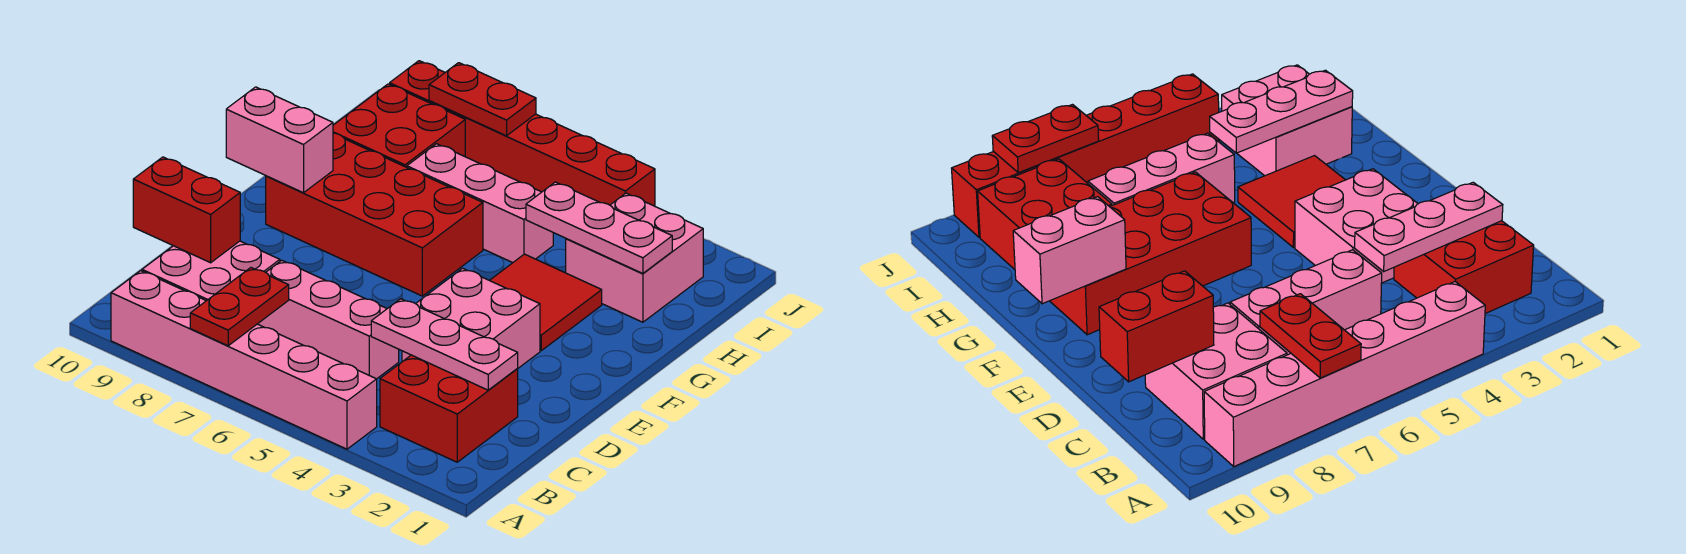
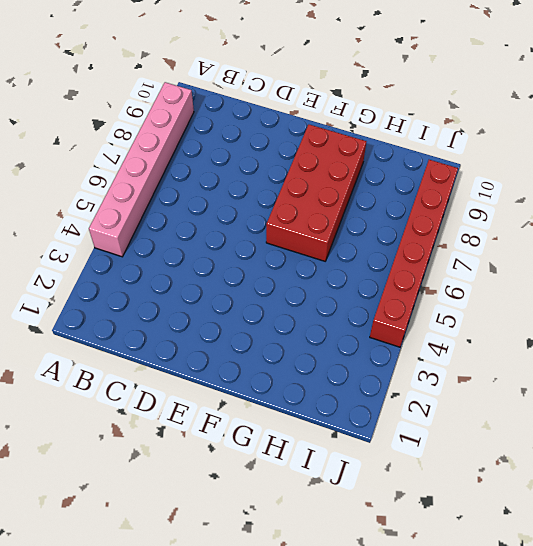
none -> red brick B2:C3 level 1
none -> pink brick B8:C9 level 1
none -> pink brick C5:C7 level 1

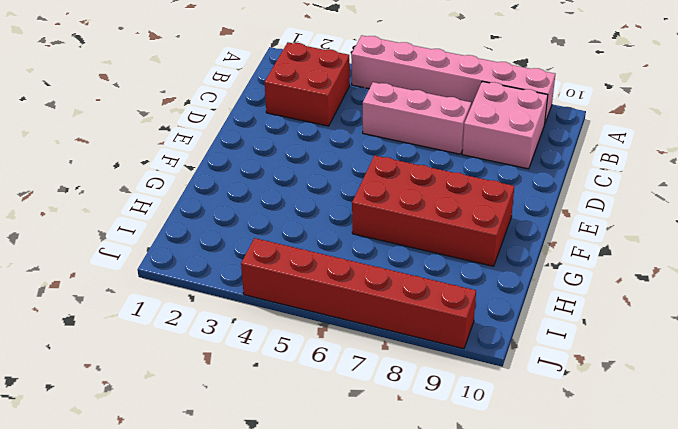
none -> pink brick D3:E4 level 1
none -> red tile F3:G4 level 1
none -> pink brick H2:I3 level 1

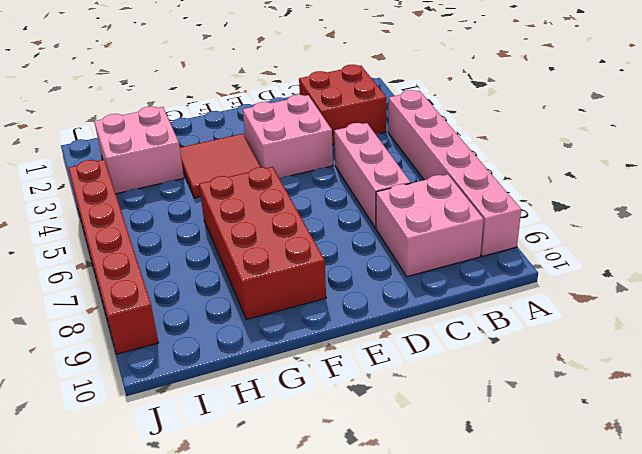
none -> pink brick H5:H7 level 1
none -> red brick H8:I9 level 1
none -> red plate A7:B7 level 2

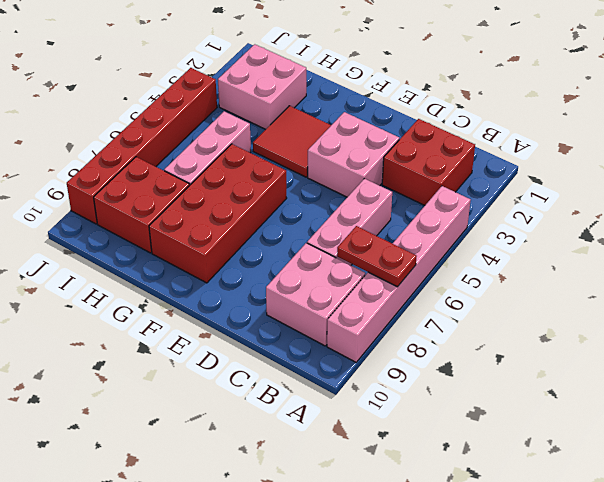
none -> pink plate C2:C4 level 2
none -> red brick C9:C10 level 2
none -> pink brick F9:F10 level 2

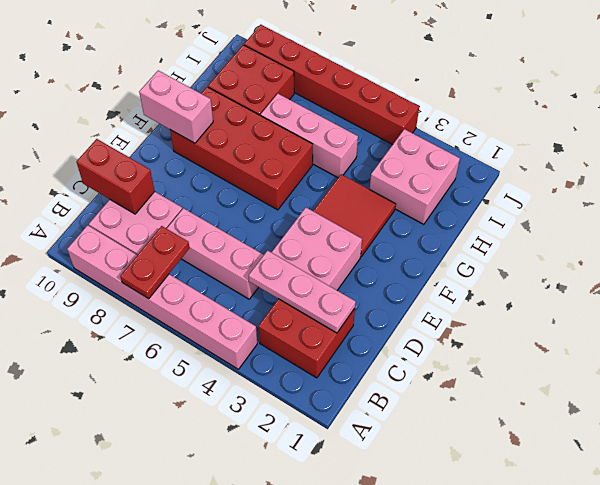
none -> pink plate H2:H4 level 2
none -> red plate J7:J8 level 2

